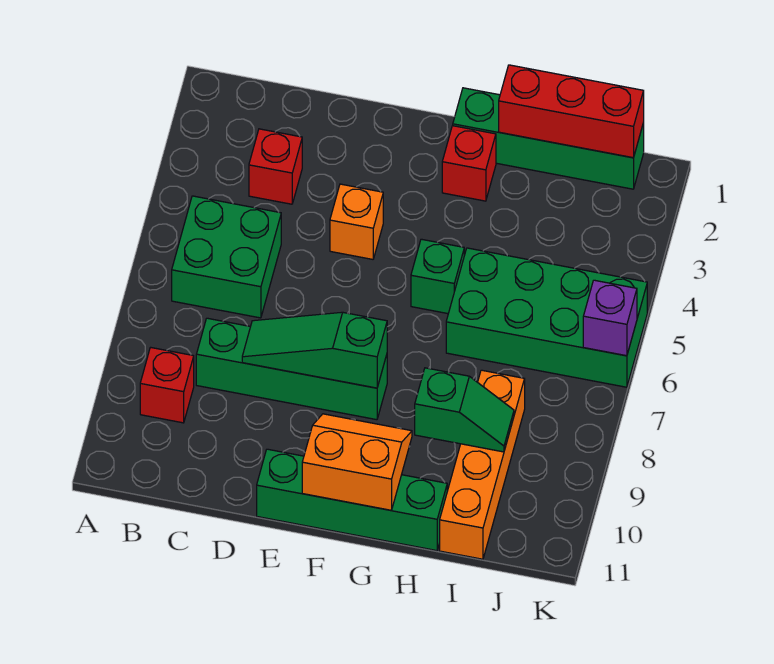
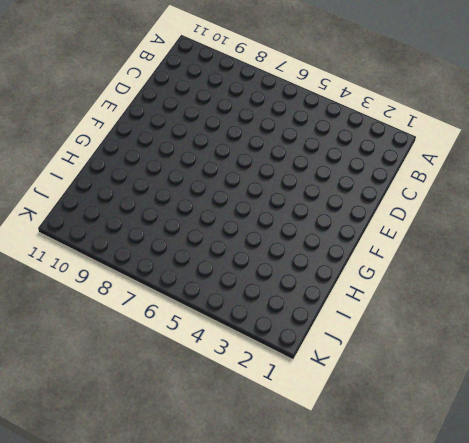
none -> green brick B5:C6 level 1
none -> red brick B9 level 1
none -> red brick C3 level 1

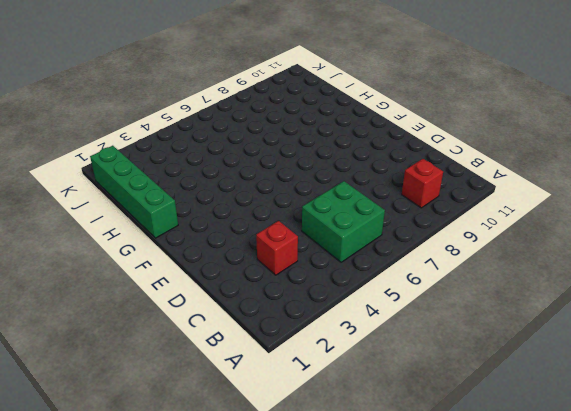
none -> green brick C8:F8 level 1
none -> orange brick E4 level 1
none -> green brick E11:H11 level 1

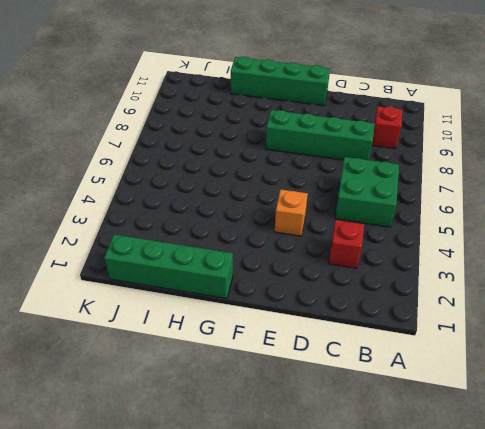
none -> red brick G2 level 1
none -> green brick G5 level 1
none -> green brick H5:K6 level 1

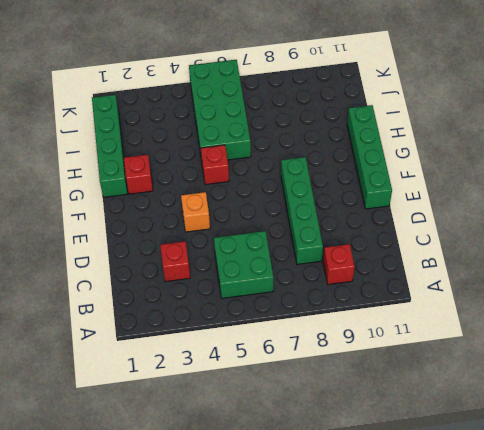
red brick G5 level 1 -> green brick G5 level 1
none -> orange brick I8:I11 level 1
none -> green slope D8:F8 level 2 top F
none -> orange slope F10:G11 level 2 top 11

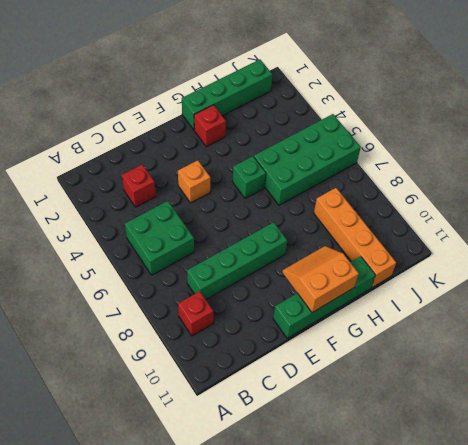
none -> green slope D8:F8 level 2 top F
none -> red brick H1:J1 level 2
none -> green slope H9:I9 level 2 top H

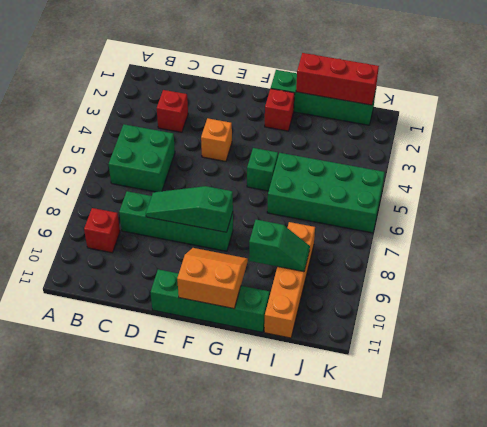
none -> purple brick K6 level 2

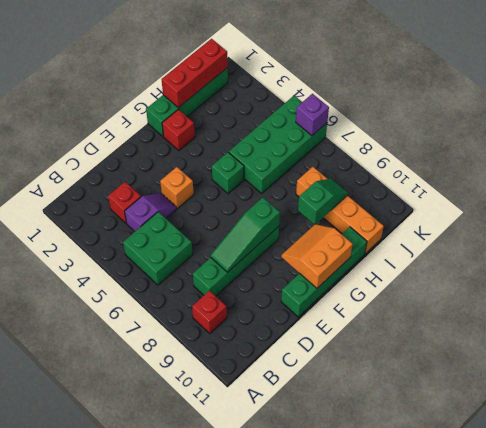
purple slope C4:D4 level 1 top C -> none

